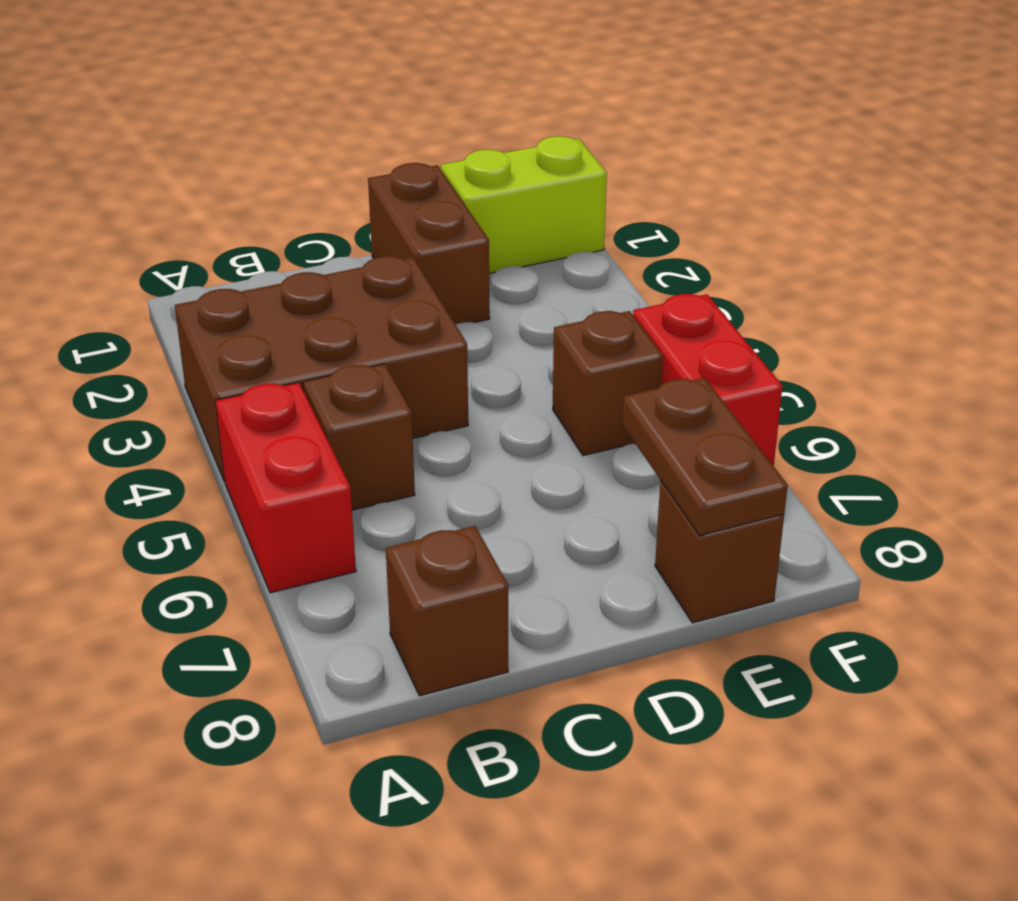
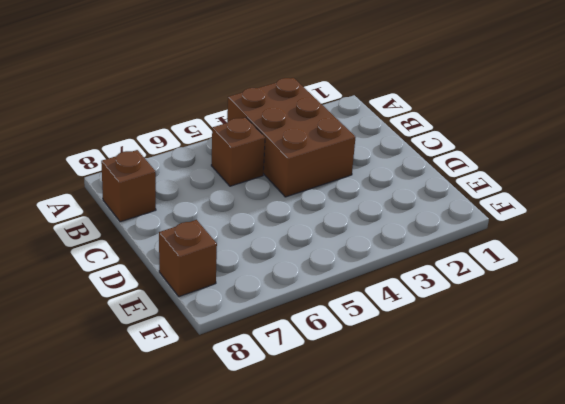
none -> red brick A5:A6 level 1
none -> brown brick D1:D2 level 1

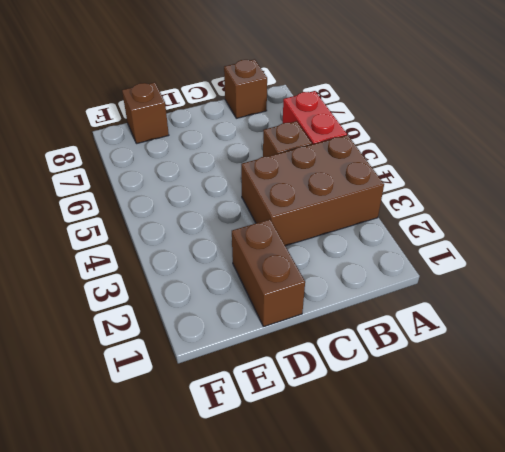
none -> lime brick E1:F1 level 1
none -> brown brick E5 level 1

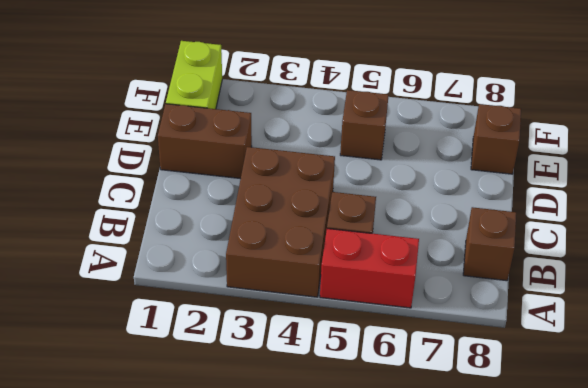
none -> red brick F5:F6 level 1
none -> brown plate E7:E8 level 2

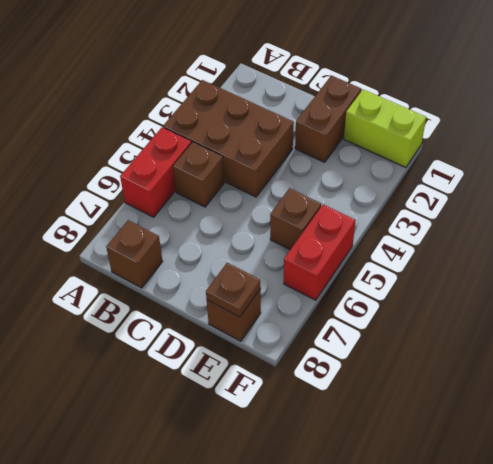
brown plate E8 level 2 -> brown plate E7:E8 level 2

